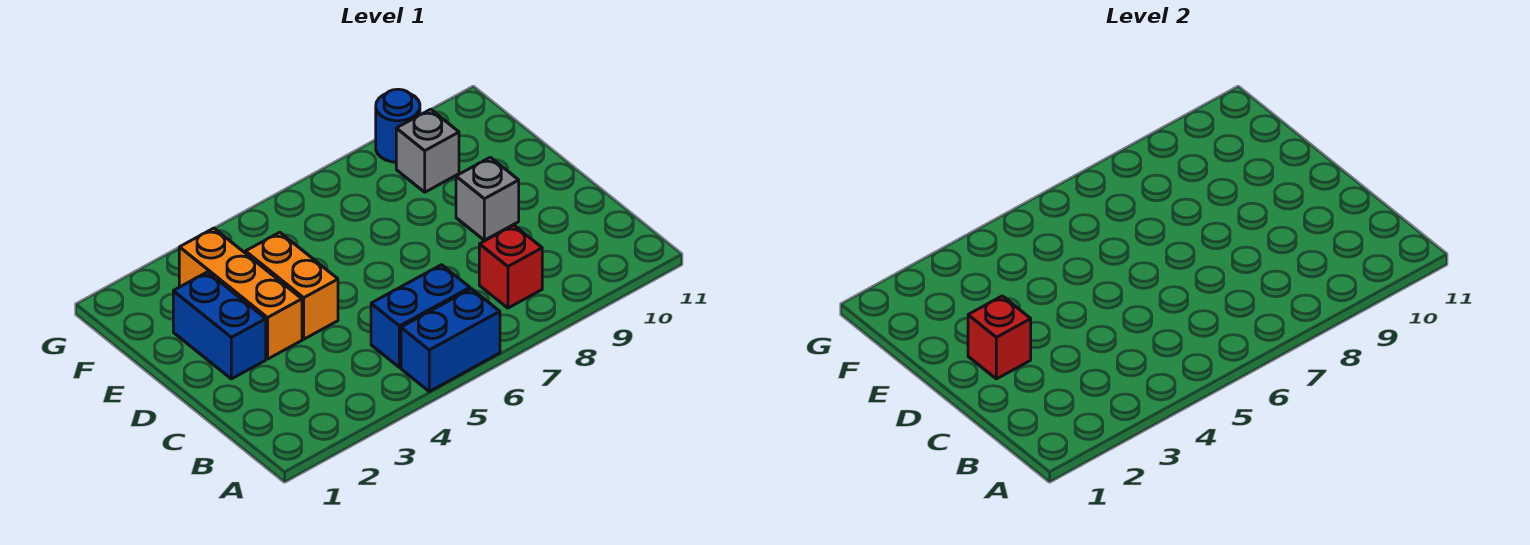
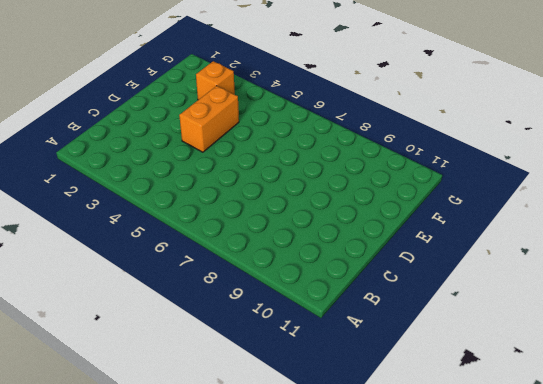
orange brick F3 level 1 -> orange brick D3:F3 level 1
none -> blue brick A5:A6 level 1
none -> blue brick B5:B6 level 1

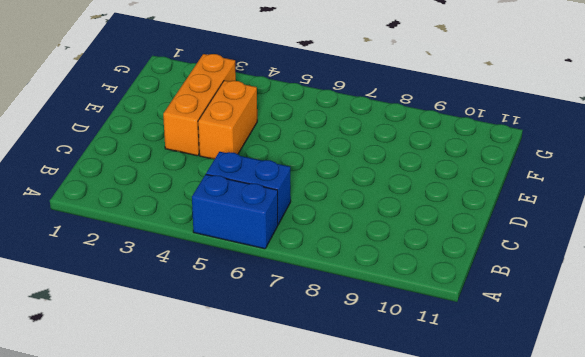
none -> red brick B8 level 1
none -> blue brick D2:E2 level 1

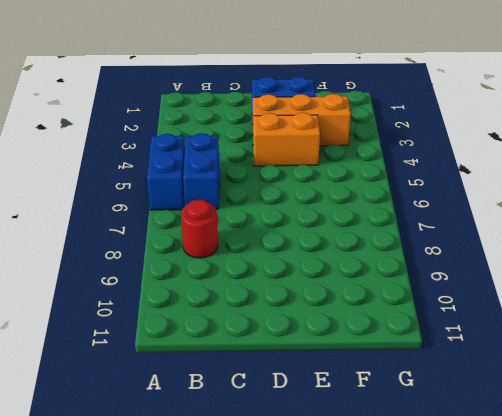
red round brick B8 level 1 -> red brick B8 level 1
none -> grey brick D9 level 1
none -> grey brick F9 level 1

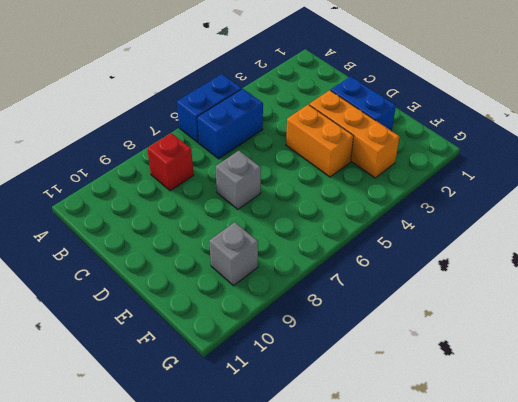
grey brick D7 level 1 -> grey brick D9 level 1
none -> blue round brick G9 level 1
none -> red brick D2 level 2

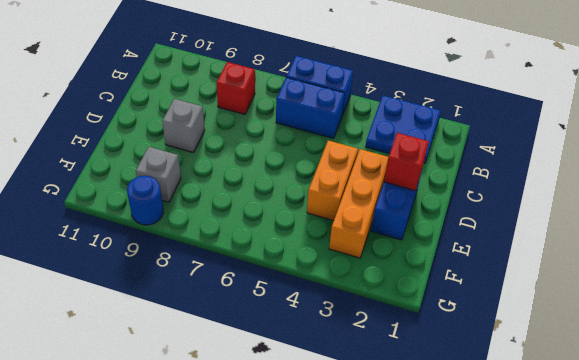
blue plate A2:B3 level 1 -> none

